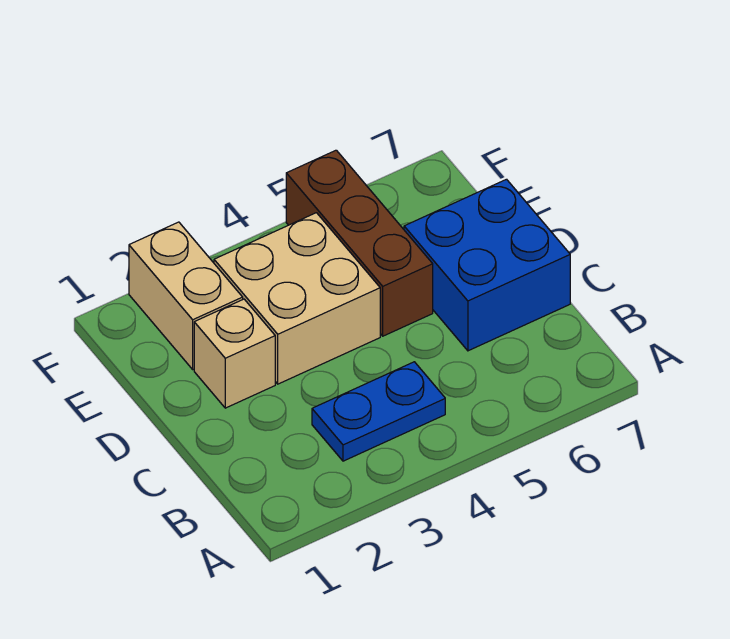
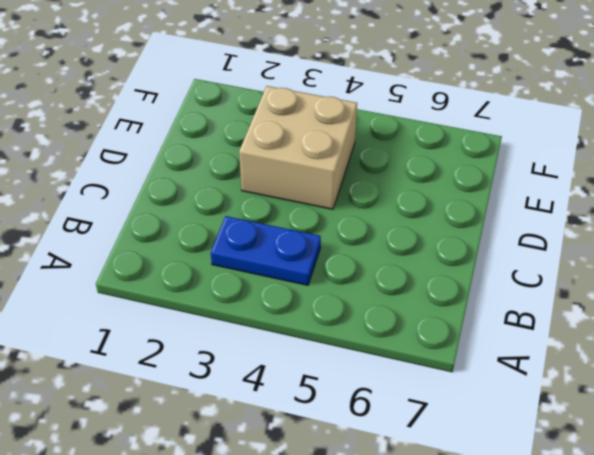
none -> blue brick C6:D7 level 1
none -> tan brick D2 level 1

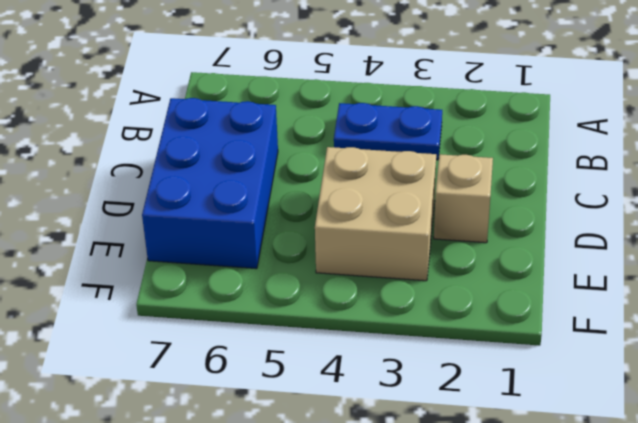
blue brick C6:E7 level 1 -> blue brick C6:D7 level 1
none -> brown brick D5:F5 level 1
none -> tan brick E2:F2 level 1

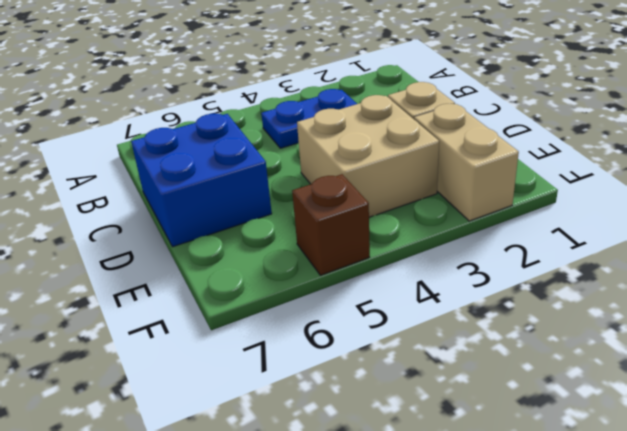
brown brick F5 level 1 -> brown brick D5:F5 level 1

